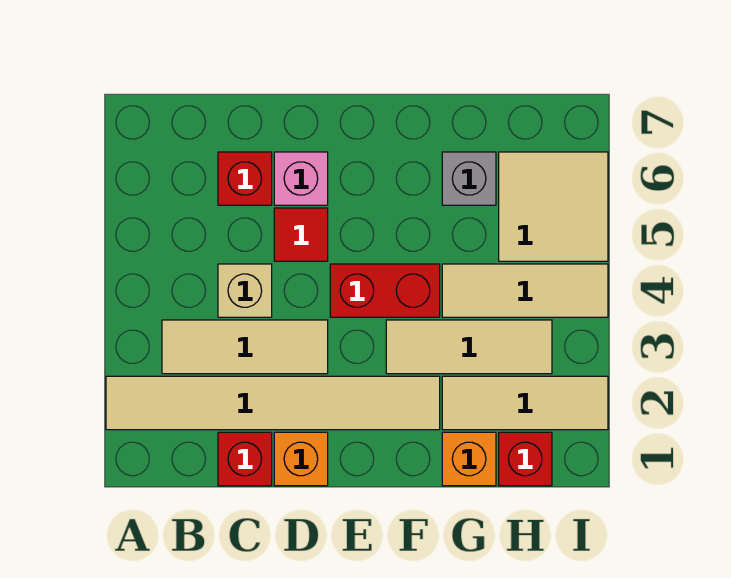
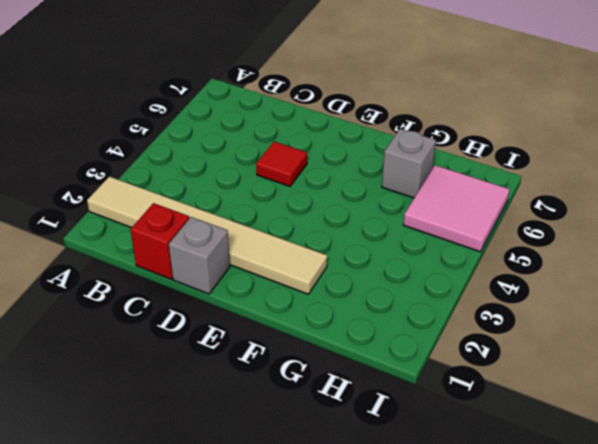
grey brick D1 level 1 -> orange brick D1 level 1
pink tile H5:I6 level 1 -> tan tile H5:I6 level 1
none -> tan tile B3:D3 level 1
none -> tan brick C4 level 1
none -> red brick C6 level 1

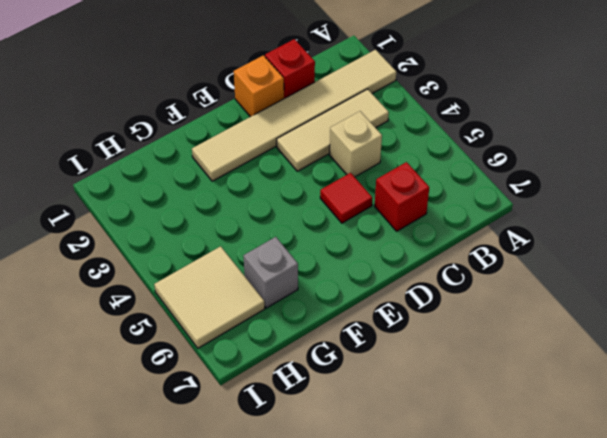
none -> pink brick D6 level 1
none -> red brick E4:F4 level 1
none -> tan tile F3:H3 level 1

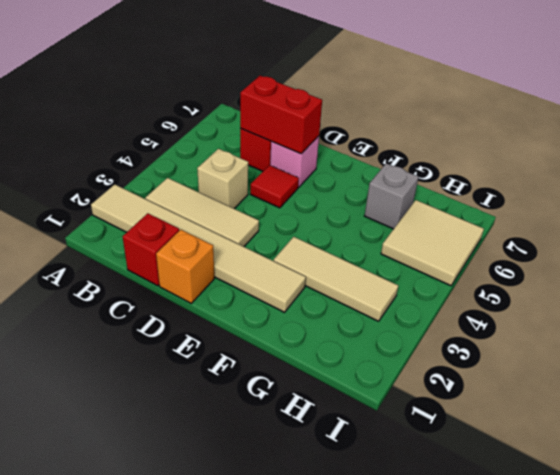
red brick C6:D6 level 2 -> red brick E4:F4 level 1
none -> orange brick G1 level 1
none -> tan tile G2:I2 level 1
none -> tan tile G4:I4 level 1

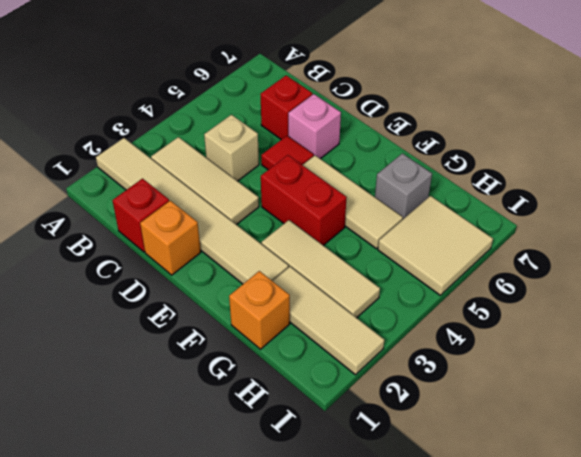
tan tile E5:G5 level 1 -> tan tile G4:I4 level 1
none -> red brick H1 level 1

